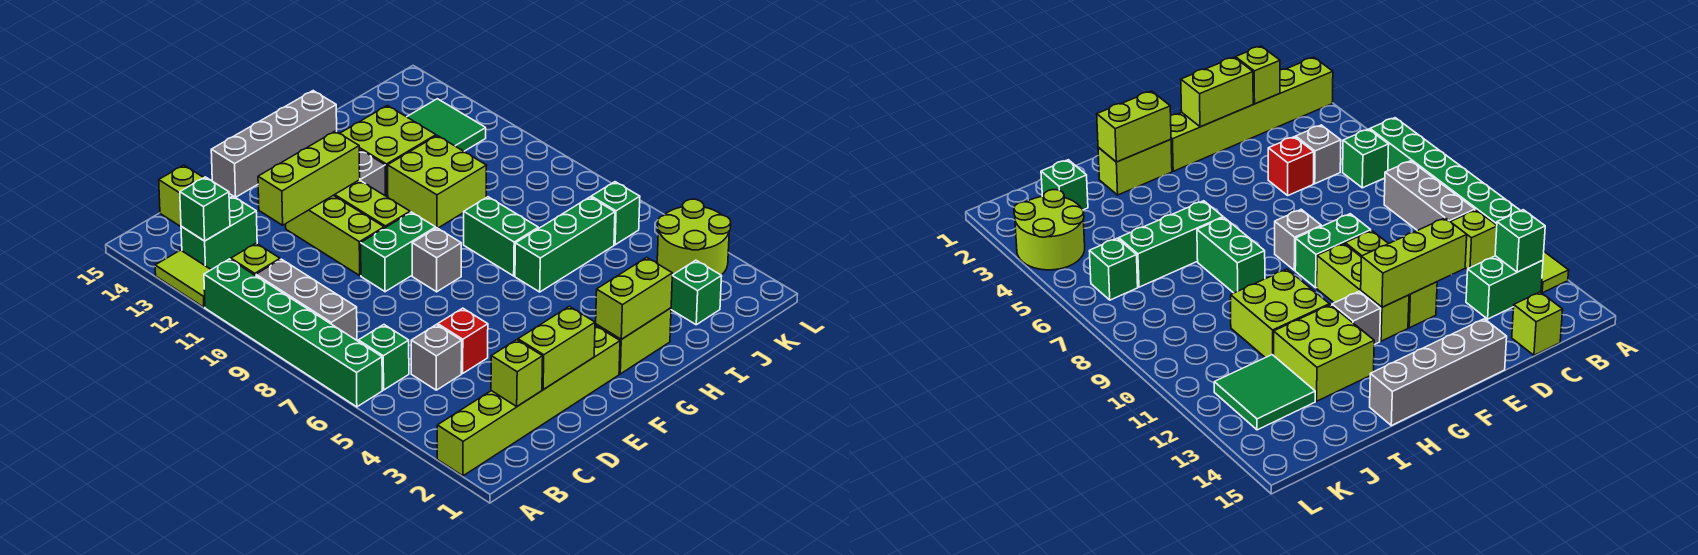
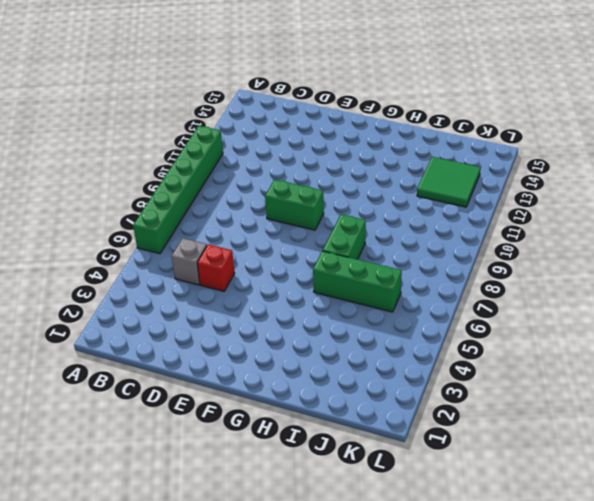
none -> lime brick A2:F2 level 1
none -> lime tile A12:A13 level 1
none -> green brick B6 level 1
none -> grey brick B8:B10 level 1

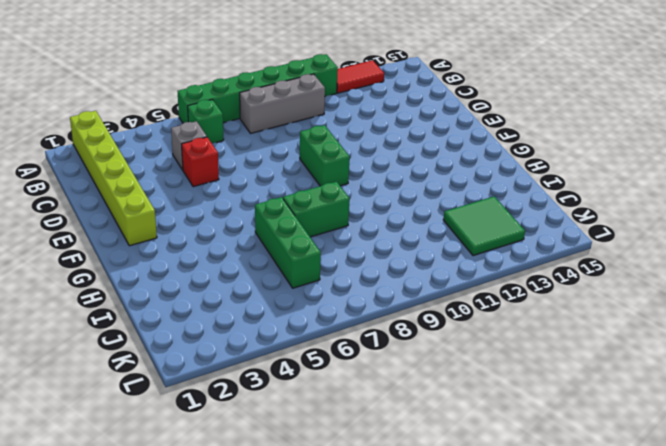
red tile A12:A13 level 1 -> lime tile A12:A13 level 1
none -> lime brick B11 level 1
none -> green brick B13:C13 level 1
none -> lime brick C15 level 1
none -> lime brick E10:E12 level 1

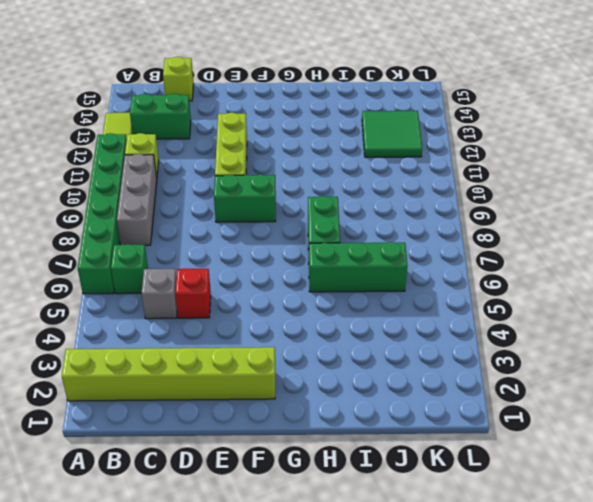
none -> grey brick E15:H15 level 1
none -> grey brick F8 level 1
none -> lime brick F10:F12 level 1
none -> lime brick G2:H2 level 1

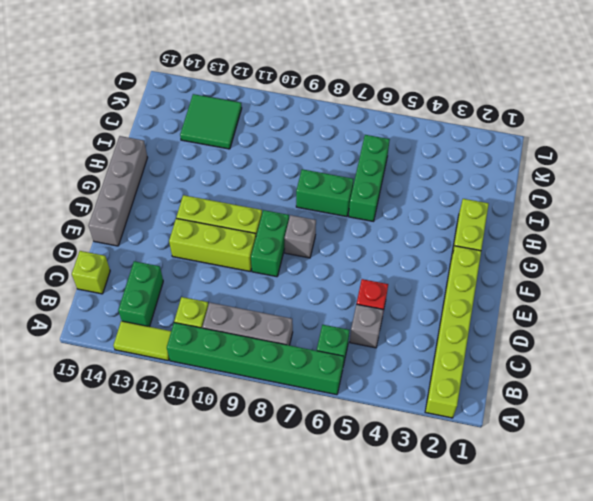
none -> grey brick G12 level 1
none -> lime brick H10:I11 level 1
none -> lime brick H12:I13 level 1
none -> green brick J2 level 1

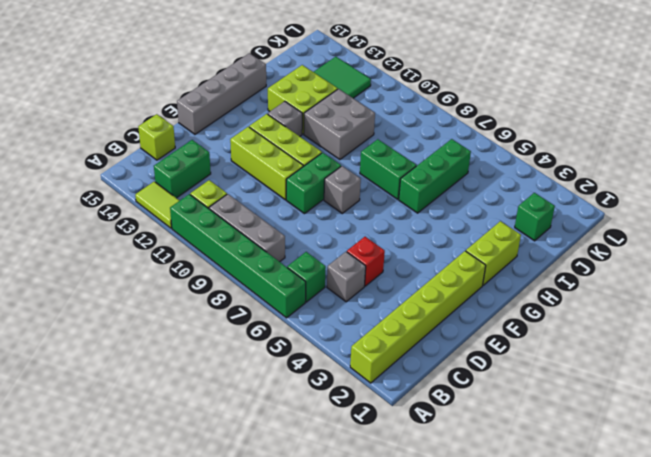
grey brick H10:I11 level 1 -> lime brick H10:I11 level 1
none -> lime round brick K3:L4 level 1
none -> green brick K6 level 1
none -> green brick B13 level 2
none -> lime brick C2 level 2

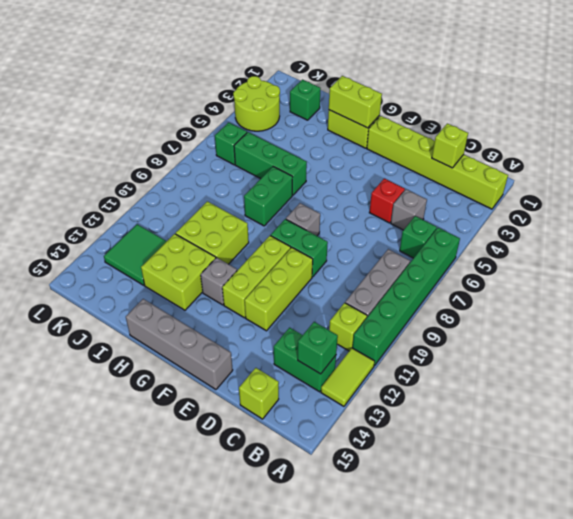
none -> lime brick D2:E2 level 2
none -> lime brick D12:F12 level 2

